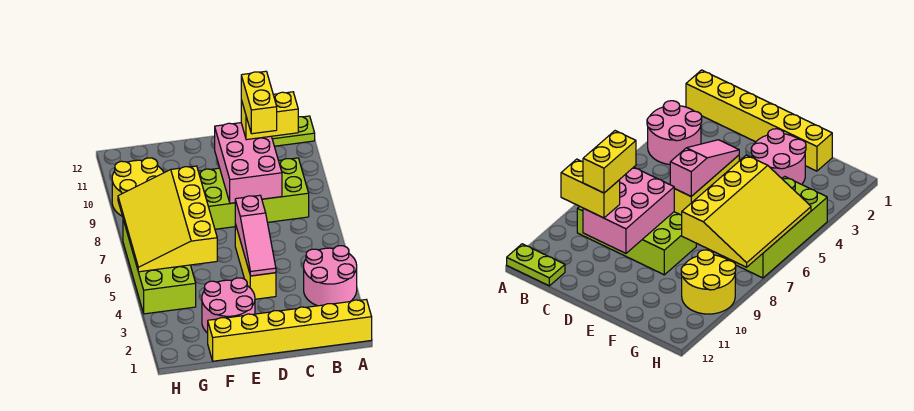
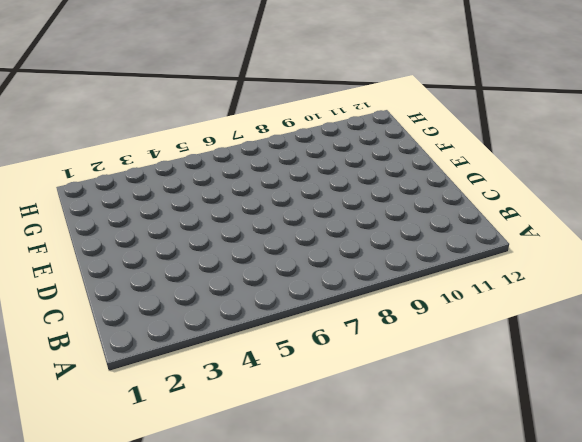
none -> yellow brick A1:F1 level 1
none -> pink round brick A3:B4 level 1
none -> lime plate A12:B12 level 1

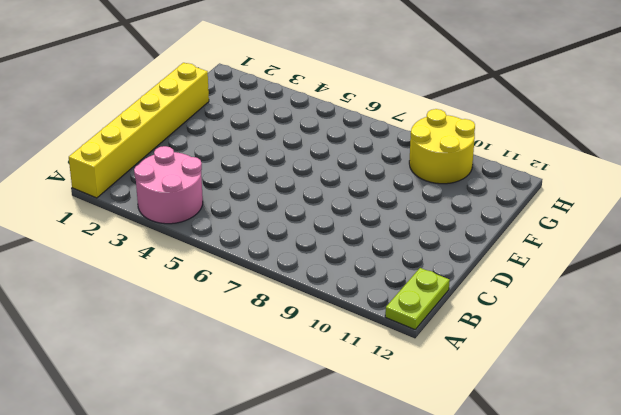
none -> lime brick B8:E9 level 1
none -> yellow brick D4:D6 level 1
none -> pink round brick E2:F3 level 1

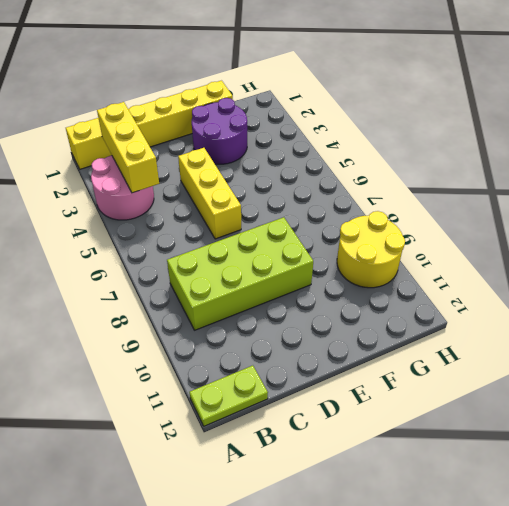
yellow brick B2:B4 level 2 -> none
purple round brick E2:F3 level 1 -> pink round brick E2:F3 level 1
none -> lime brick G4:H7 level 1
none -> pink brick C8:D10 level 2
none -> pink slope D4:D6 level 2 top 6

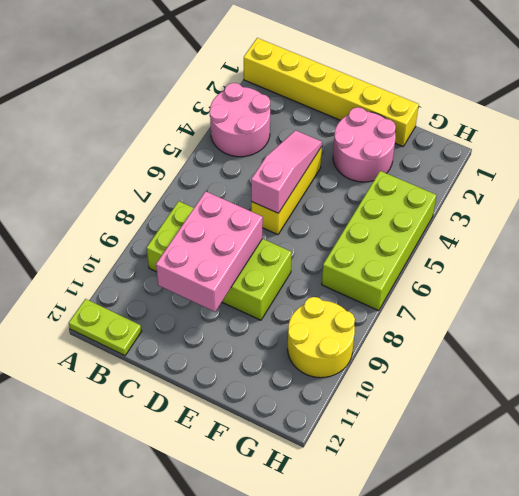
none -> yellow slope F5:H8 level 2 top F
none -> yellow brick B10:C10 level 3
none -> yellow brick C9:C10 level 4

